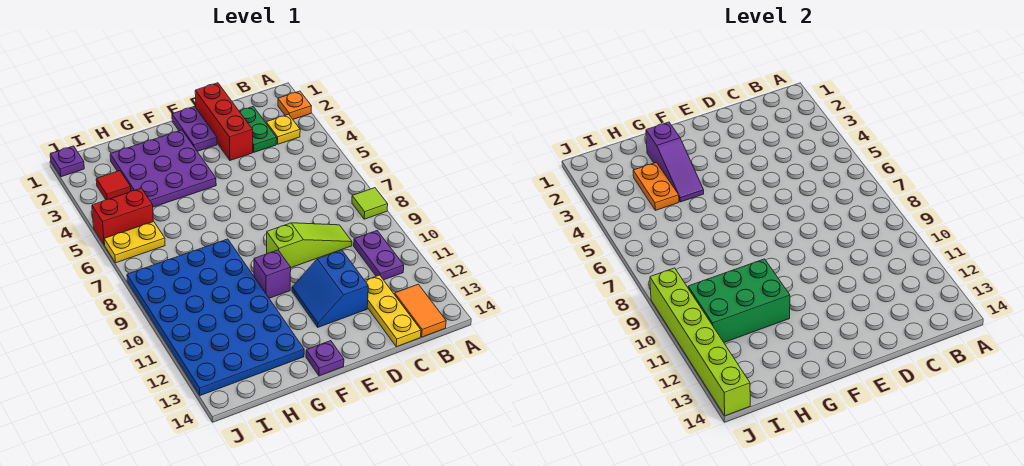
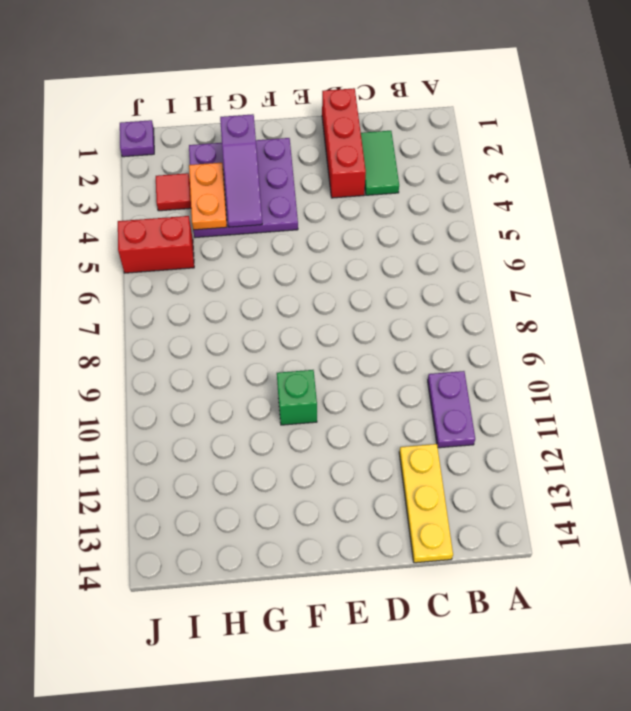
green tile C2:C3 level 1 -> green plate C2:C3 level 1
green brick F10 level 1 -> purple brick F10 level 1
none -> orange plate A2 level 1
none -> lime tile A8 level 1
none -> yellow plate B3 level 1

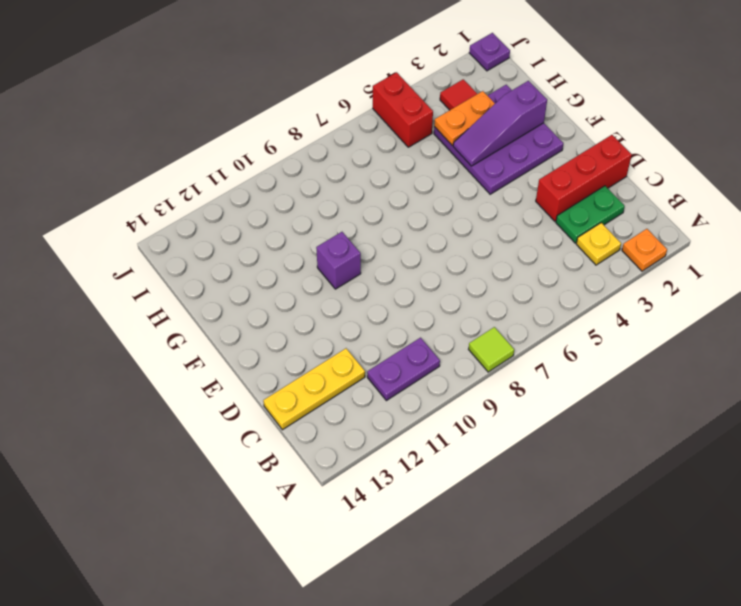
none -> orange tile B13:B14 level 1
none -> lime slope C9:E9 level 1 top E
none -> blue slope D11:E12 level 1 top D

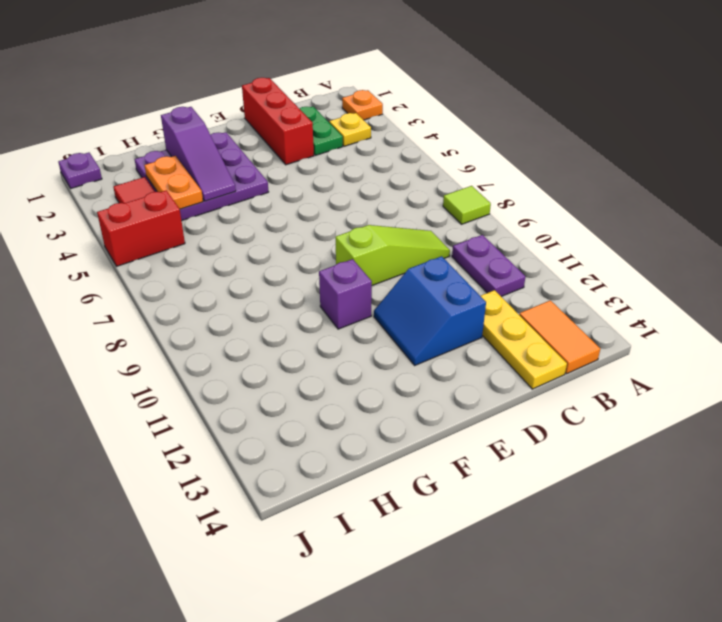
none -> purple plate E1:E2 level 1
none -> purple plate F14 level 1
none -> blue plate G8:J13 level 1

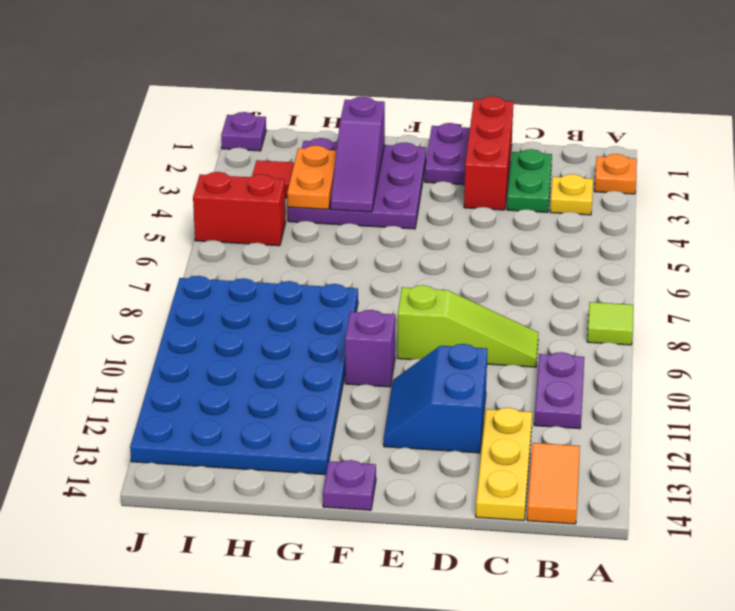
none -> yellow plate I6:J6 level 1
none -> green brick G10:I11 level 2
none -> lime brick J9:J14 level 2

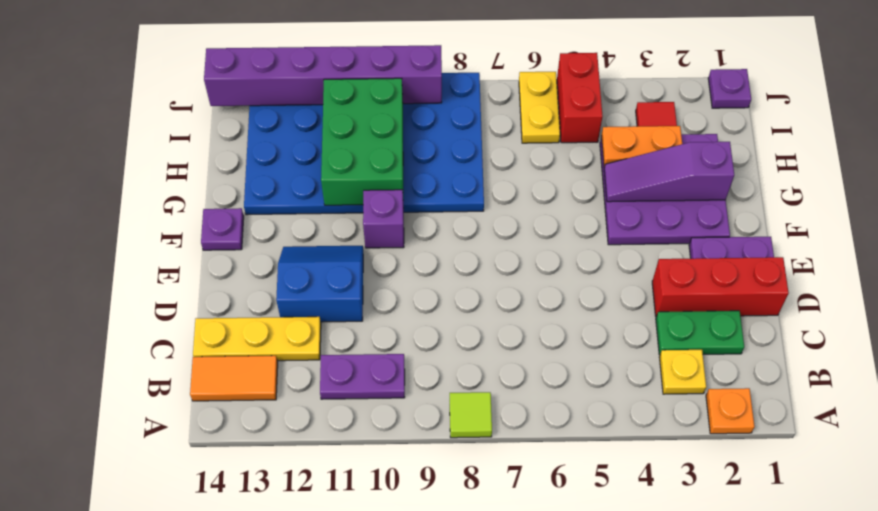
purple brick J9:J14 level 2 -> lime brick J9:J14 level 2
none -> lime slope C9:E9 level 1 top E

